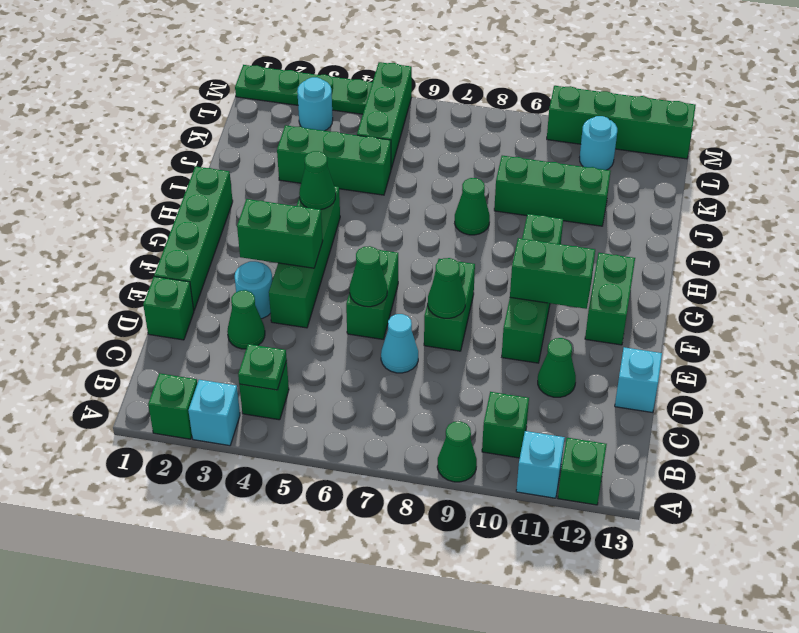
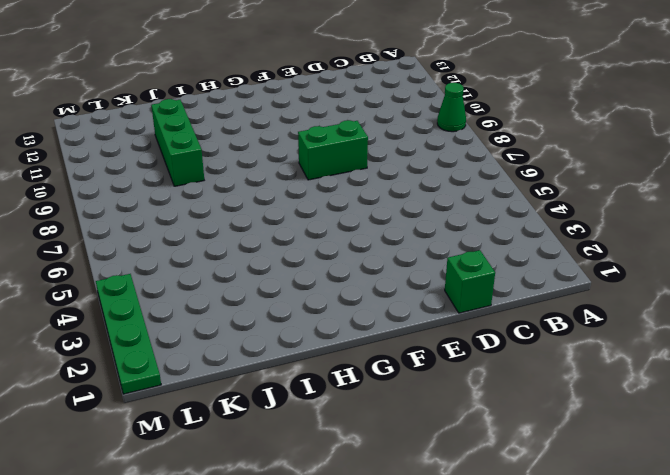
none -> green brick A2 level 1
none -> cyan brick A3 level 1
none -> cyan brick A11 level 1
none -> green brick A12 level 1

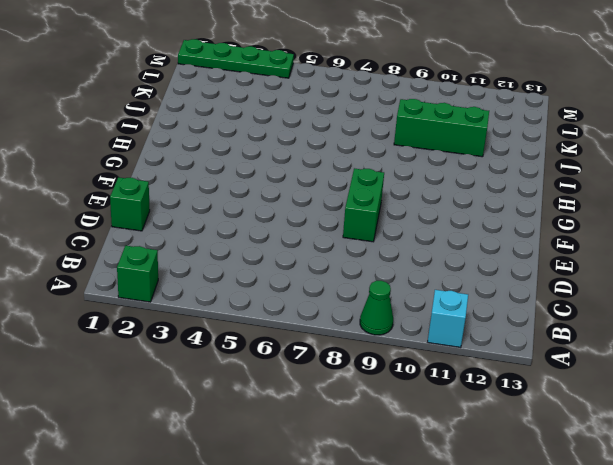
none -> cyan brick A3 level 1
none -> green brick A12 level 1
none -> green brick B4 level 1
none -> green brick B10 level 1

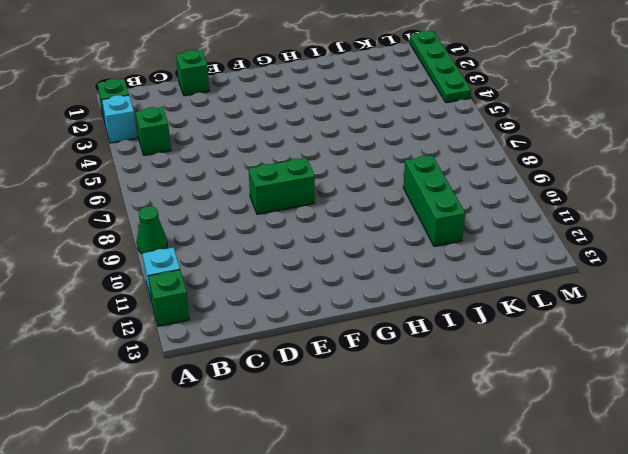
none -> green brick B10 level 1
none -> green cone D3 level 1
none -> cyan cone D7 level 1
none -> green cone D11 level 1

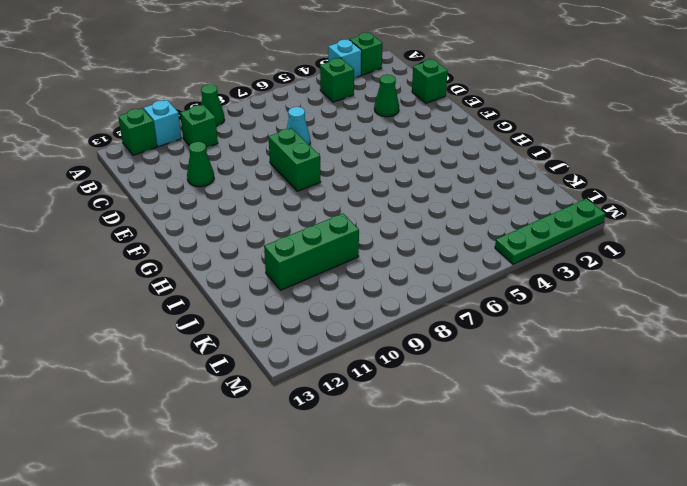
none -> cyan brick D13 level 1
none -> green brick E1:H1 level 1
none -> cyan round brick E3 level 1
none -> green brick E4:H4 level 1

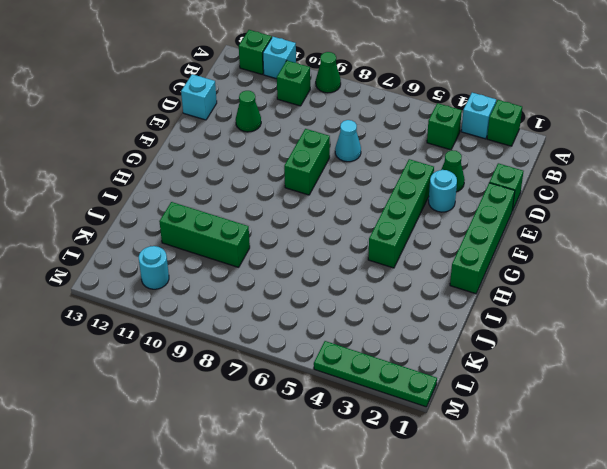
none -> green brick E6:F6 level 1
none -> green brick E10:H10 level 1
none -> green brick F12:G12 level 1
none -> green cone I8 level 1

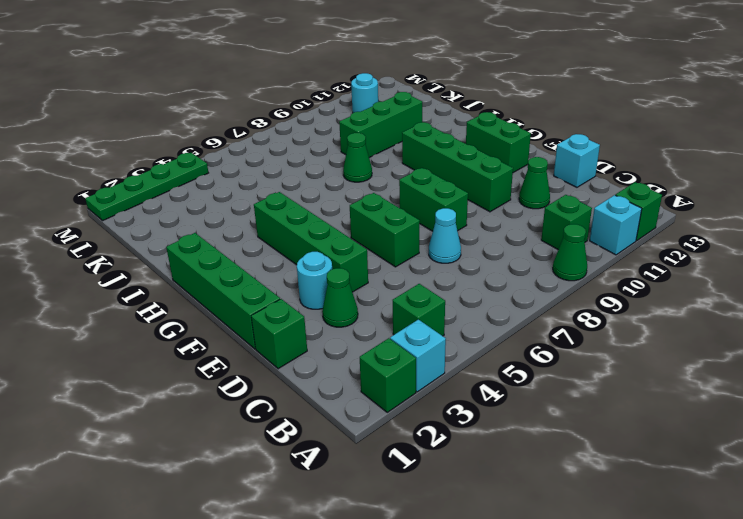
none -> green brick J3:J5 level 1
none -> green brick K5:M5 level 1
none -> cyan round brick L3 level 1
none -> green brick M10:M13 level 1

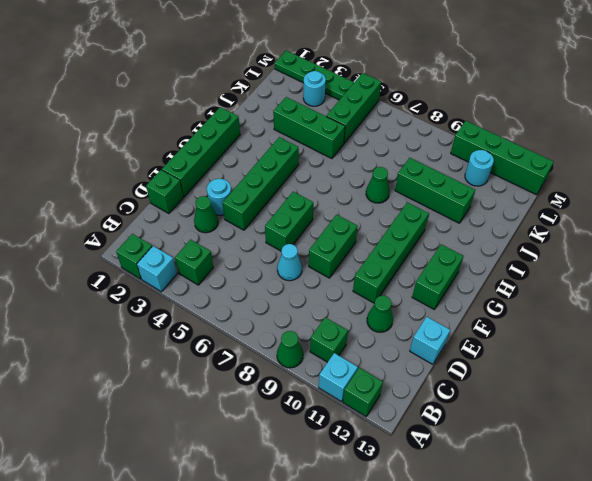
none -> green plate B4 level 2
none -> green cone E6 level 2
none -> green cone E8 level 2
none -> green brick F3:F4 level 2

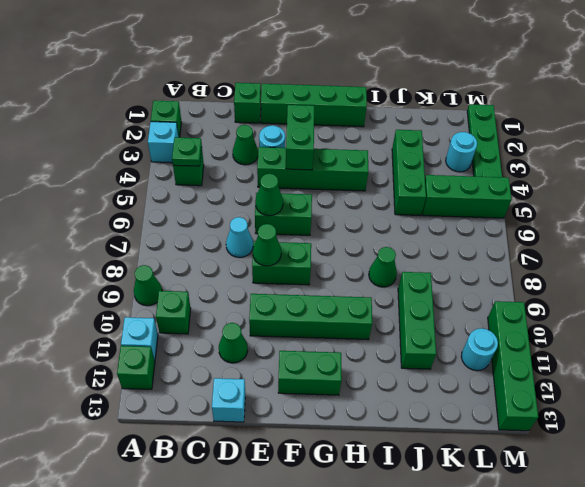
none -> green brick F10:F11 level 2
none -> green cone H4 level 2

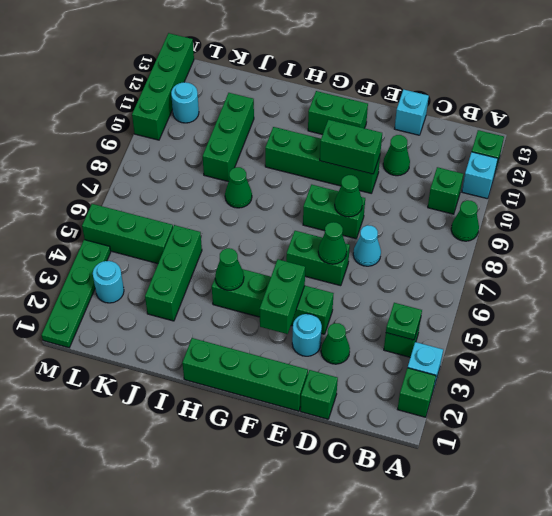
green brick E10:F10 level 2 -> green brick F10:F11 level 2

